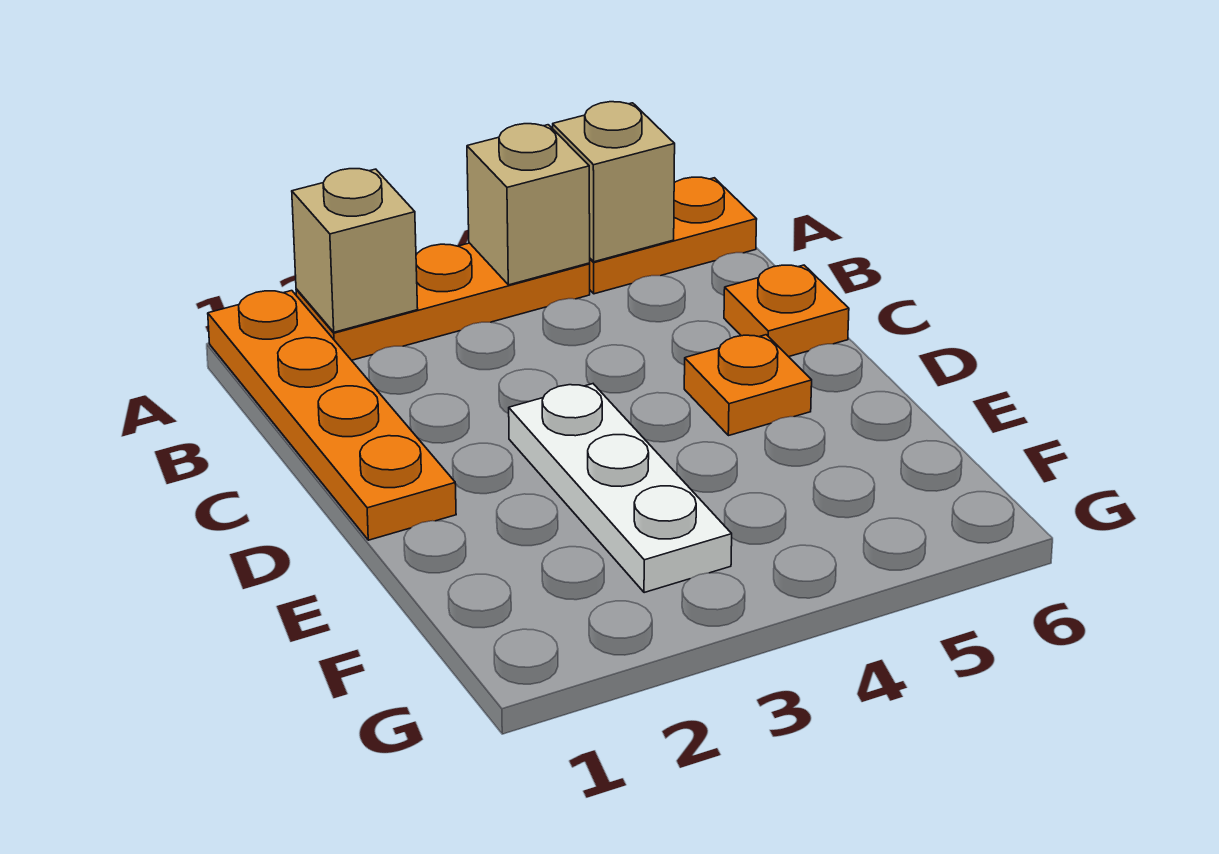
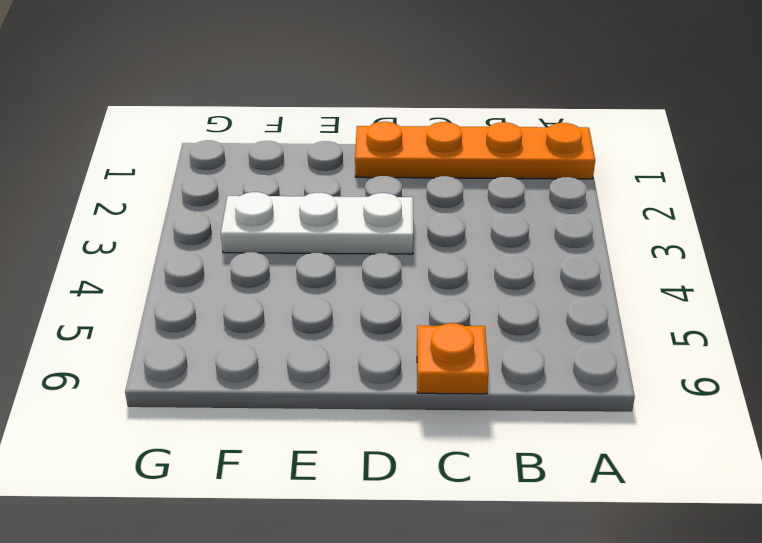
none -> orange plate A2:A4 level 1
none -> orange plate A5:A6 level 1

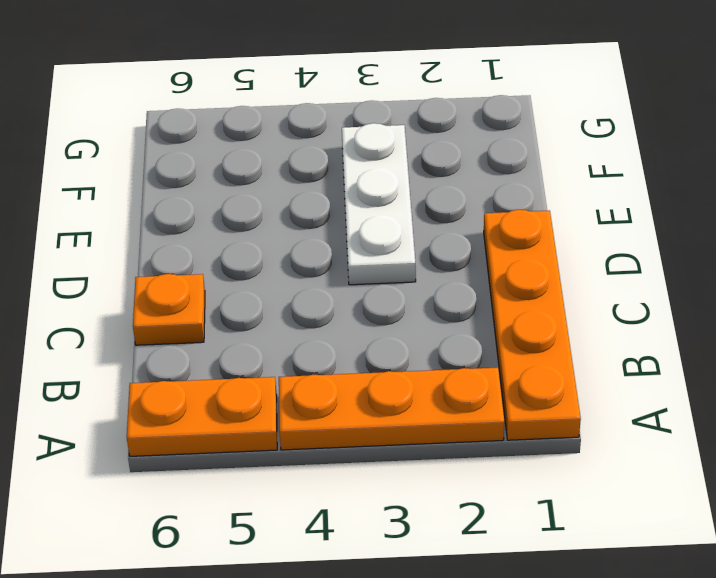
none -> orange plate D5 level 1
none -> tan brick A2 level 2

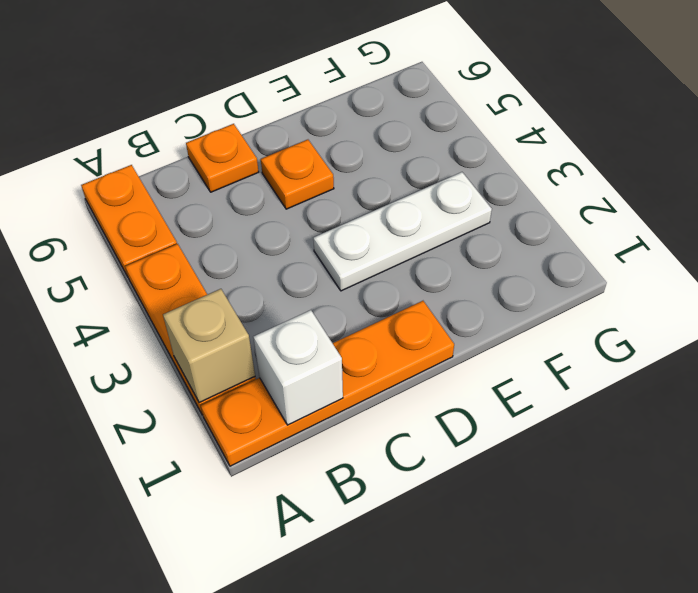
white brick B1 level 2 -> none
none -> tan brick A4 level 2
none -> tan brick A5 level 2

